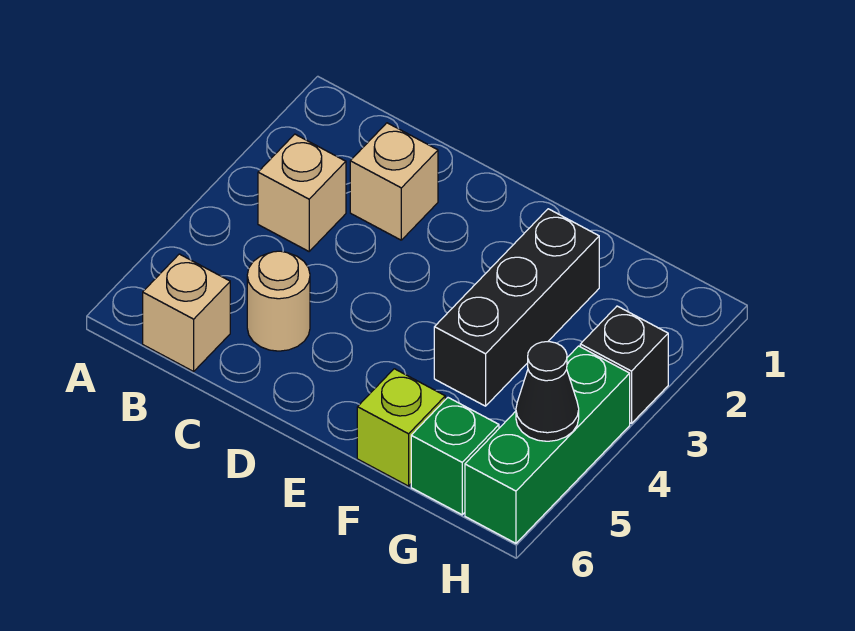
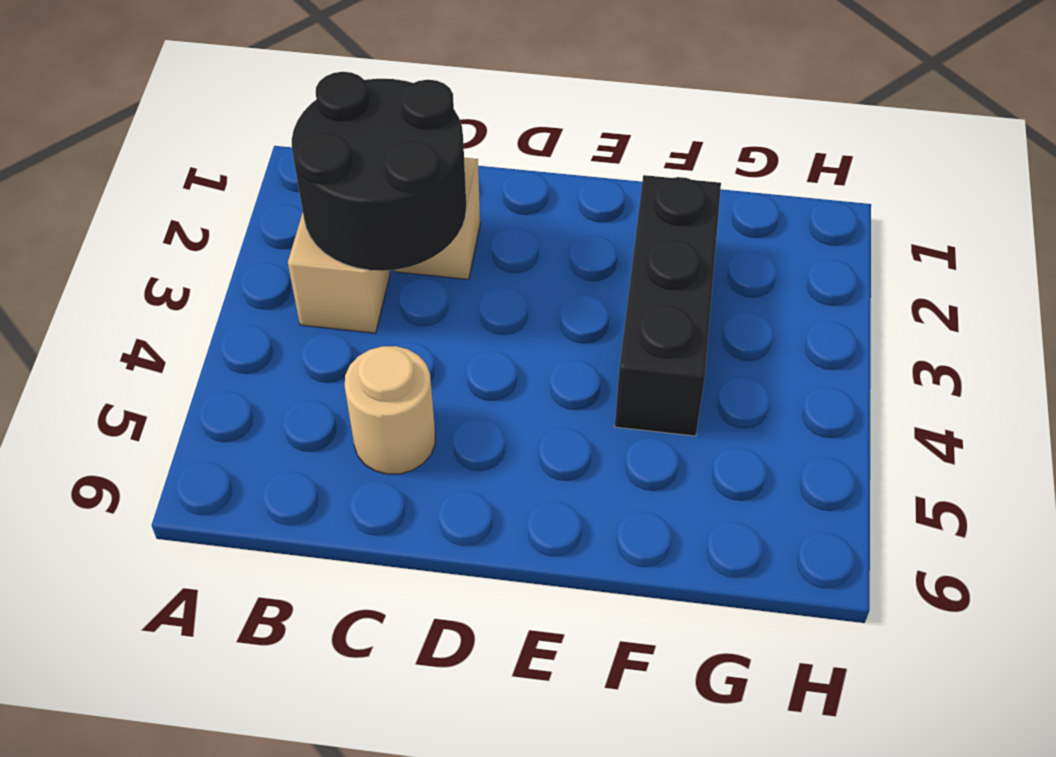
black round brick B2:C3 level 2 -> none
none -> tan brick B6 level 1
none -> lime brick F6 level 1

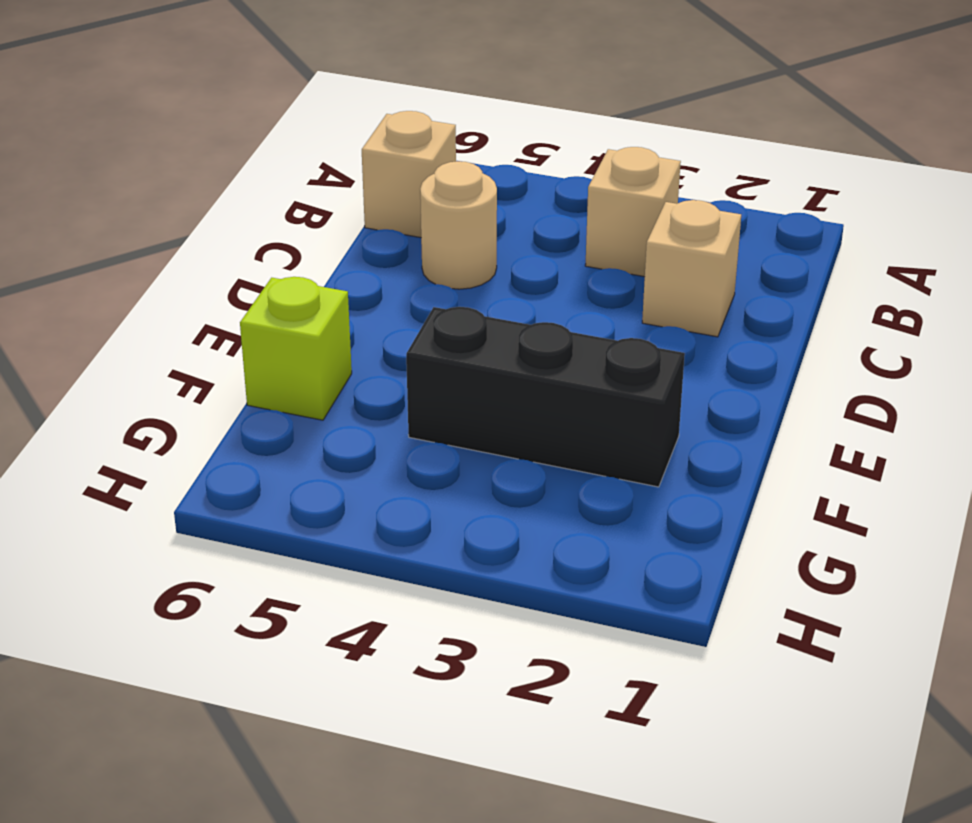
none -> green brick G6 level 1
none -> black brick H3 level 1

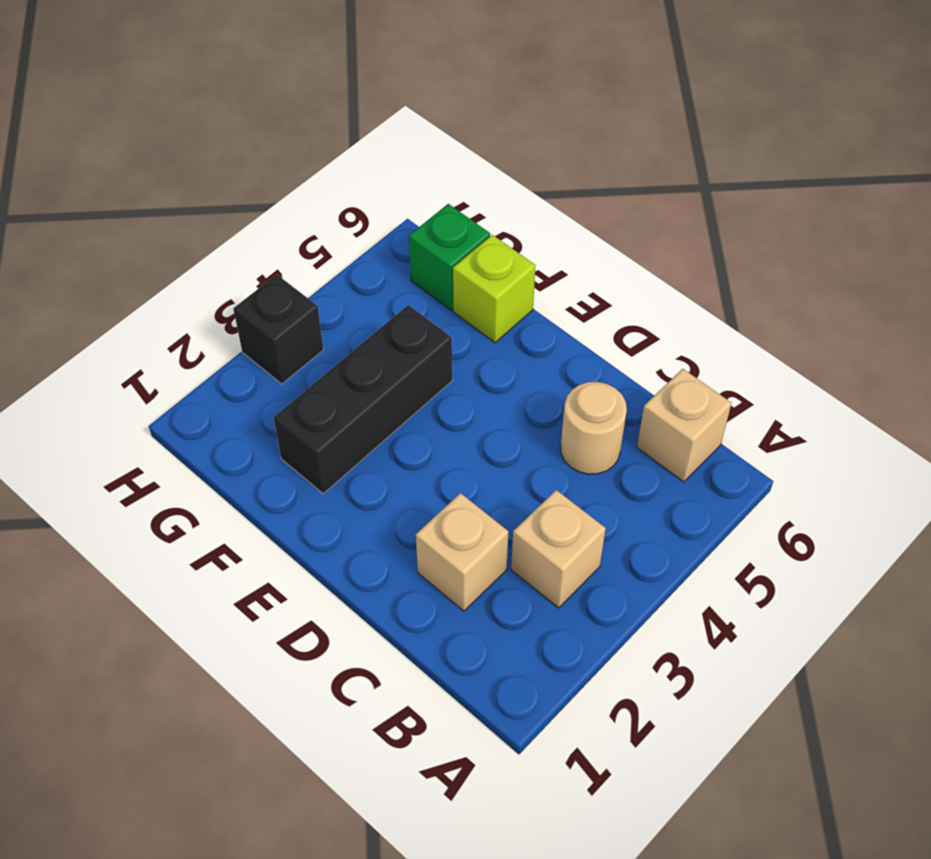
none -> green brick H4:H6 level 1
none -> black cone H5 level 2

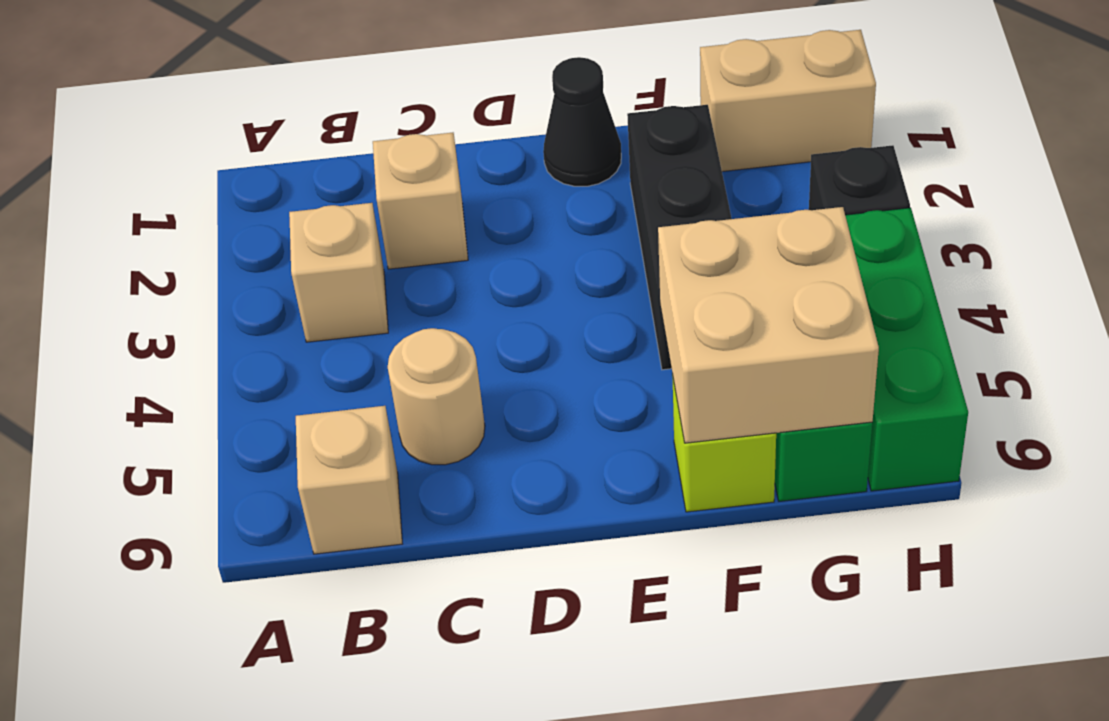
black cone E1 level 1 -> black cone H5 level 2
tan brick F5:G6 level 2 -> none
tan brick G1:H1 level 1 -> none

